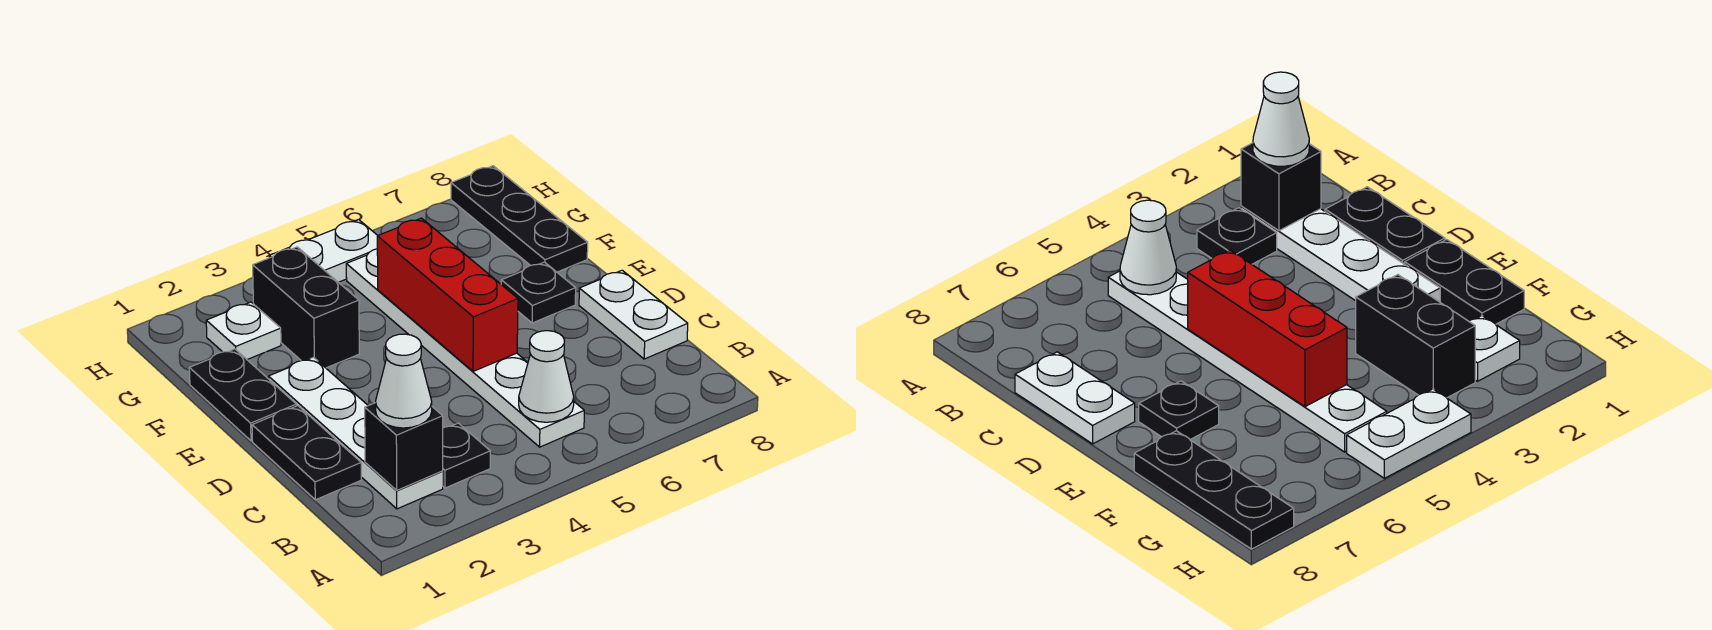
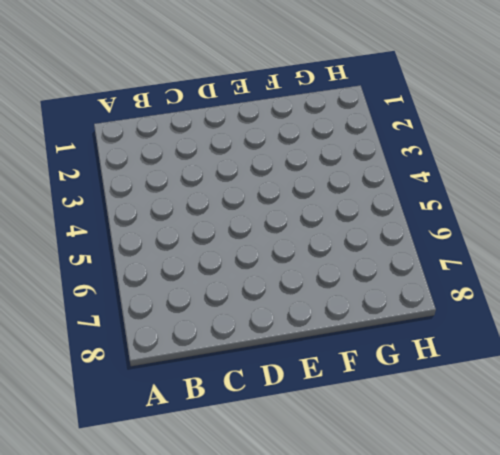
none -> white plate B2:E2 level 1
none -> black plate B3 level 1
none -> white plate B5:G5 level 1

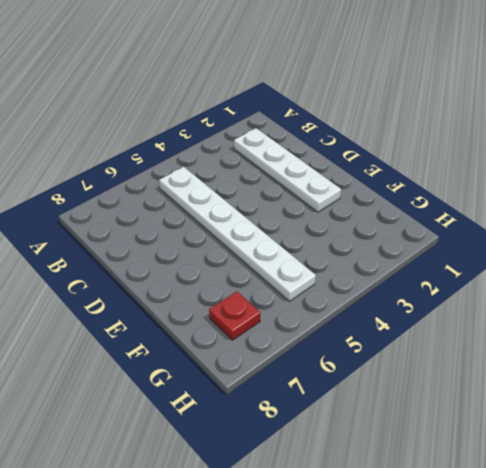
red plate G7 level 1 -> none
none -> black plate B3 level 1
none -> black plate C1:D1 level 1
none -> white plate C8:D8 level 1

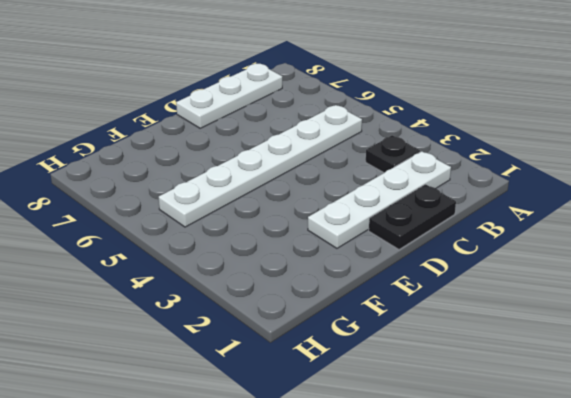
white plate B8:D8 level 1 -> white plate C8:D8 level 1
none -> black plate E1:F1 level 1
none -> black plate E7 level 1
none -> black brick F3:G3 level 1

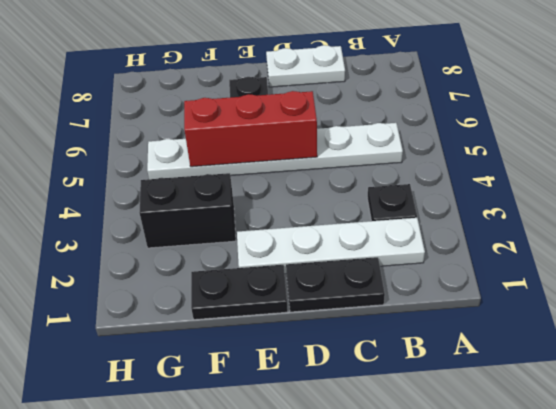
none -> black plate F8:H8 level 1
none -> white plate G2 level 1
none -> white plate H4:H5 level 1

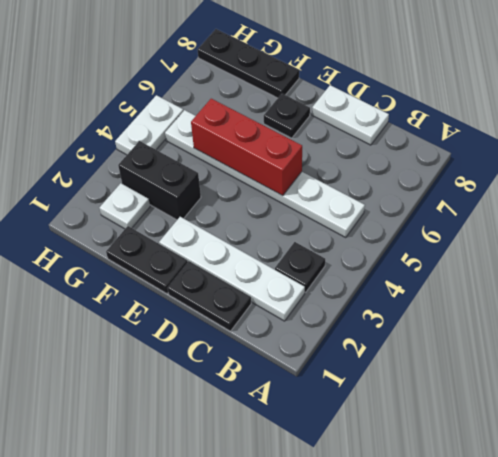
none -> black brick B2 level 2
none -> white cone B5 level 2
none -> white cone B2 level 3

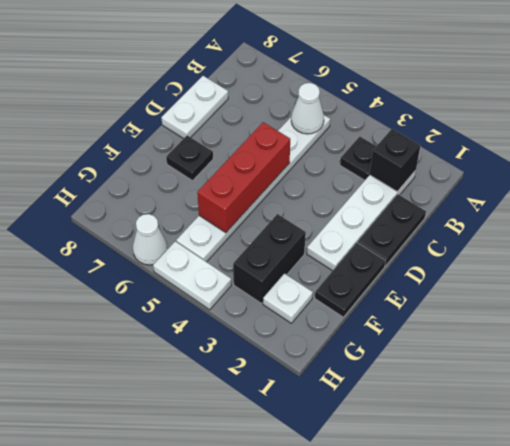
white cone H6 level 1 -> white cone B2 level 3
none -> black plate F8:H8 level 1

